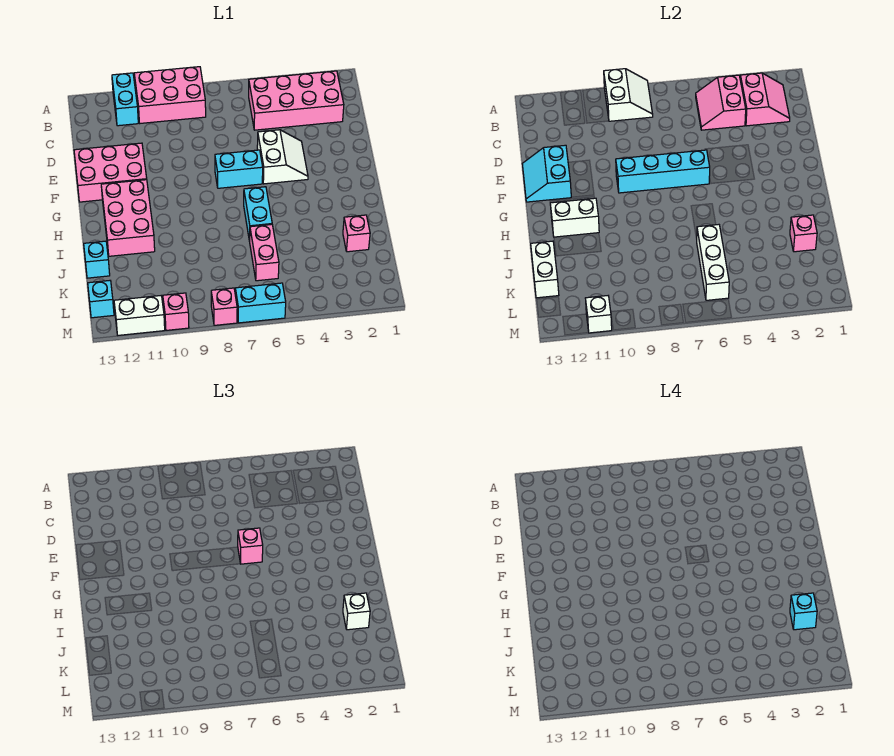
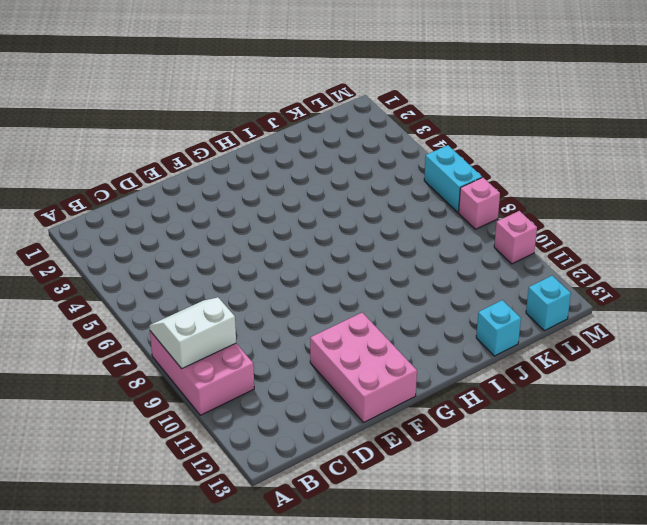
none -> cyan brick A11:B11 level 1
none -> pink brick B2:C5 level 1
none -> white slope E4:F5 level 1 top 5

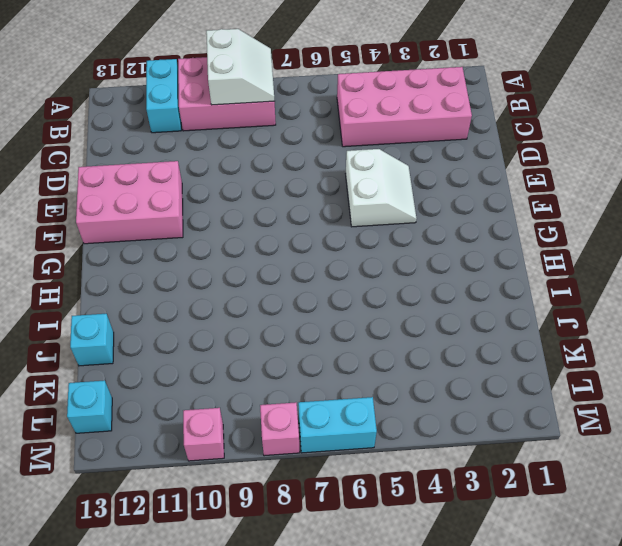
none -> cyan brick F6:F7 level 1
none -> pink brick G11:I12 level 1
none -> cyan brick H6:I6 level 1

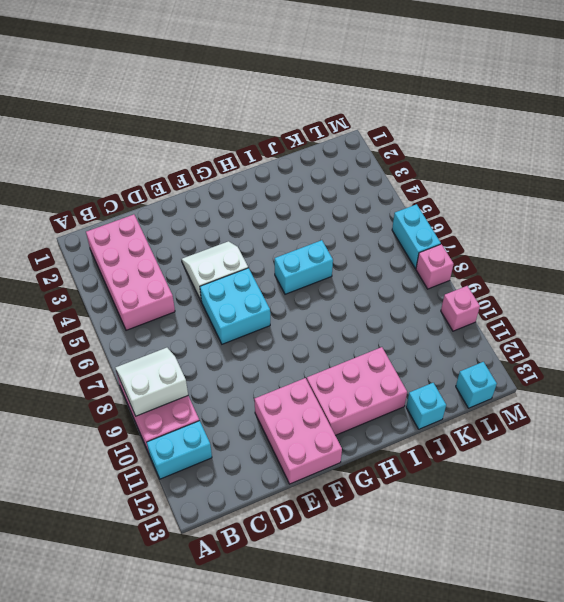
cyan brick E6:F7 level 1 -> cyan brick F6:F7 level 1
none -> pink brick J2 level 1
none -> pink brick J6:K6 level 1
none -> white brick M11:M12 level 1

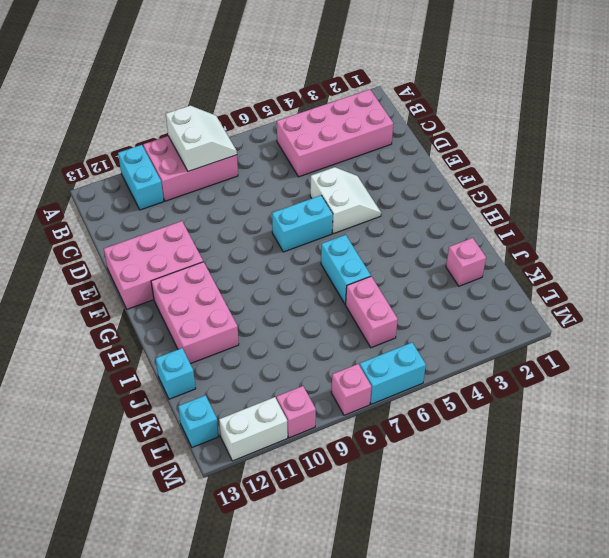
none -> pink slope B2:C3 level 2 top 3
none -> pink slope B4:C5 level 2 top 4
none -> cyan slope E12:F13 level 2 top 12

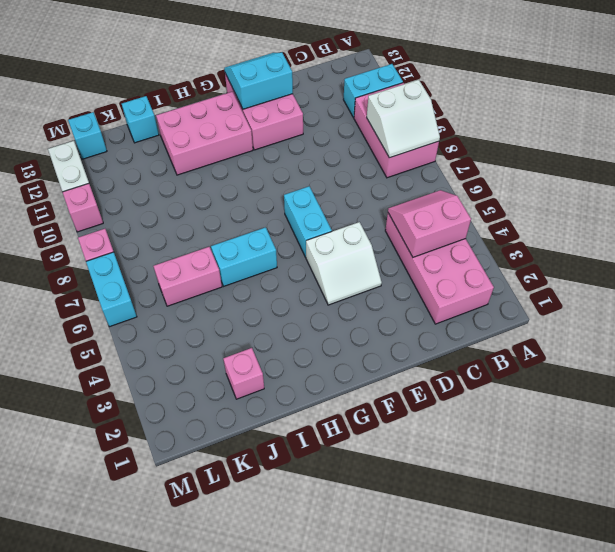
none -> pink slope B2:C3 level 2 top 3
none -> cyan brick F6:F9 level 2
none -> white brick H11:H12 level 2

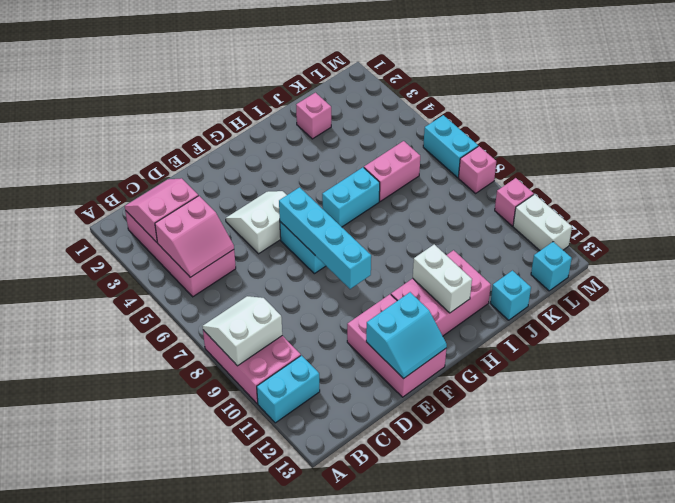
none -> pink brick J2 level 2
none -> white brick J6:L6 level 2
none -> white brick J13:K13 level 2

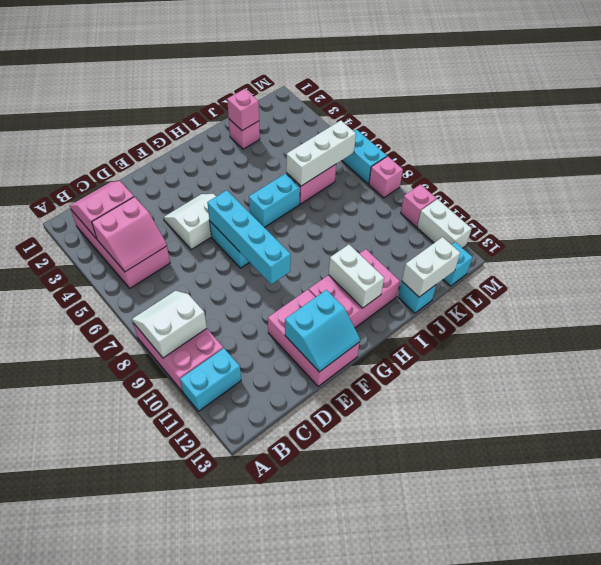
none -> white brick M11 level 2
none -> pink brick F6 level 3
none -> white brick J2 level 3

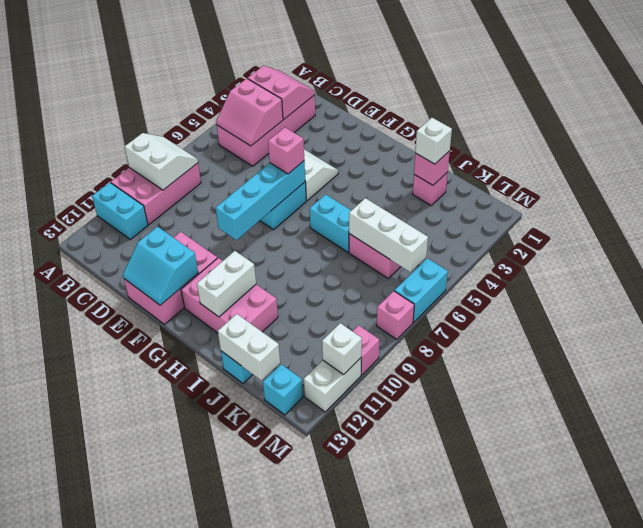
none -> cyan brick J2 level 4

